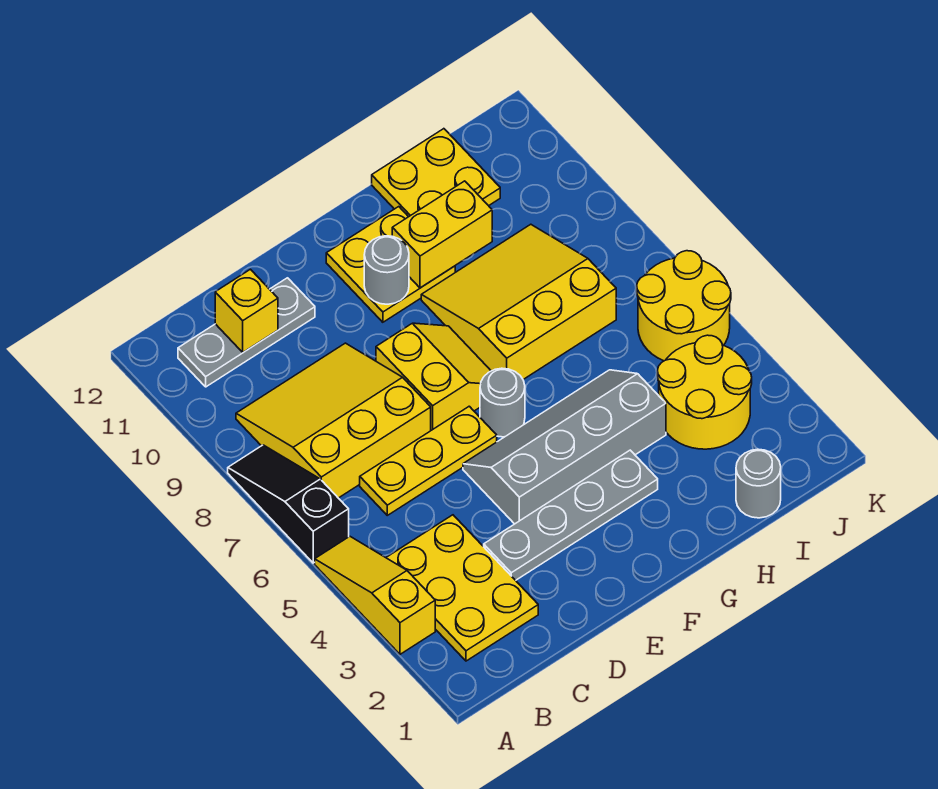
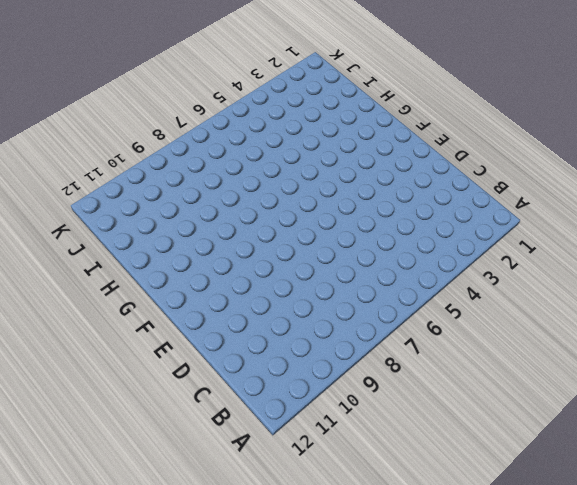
none -> yellow slope A3:A5 level 1 top 3
none -> black slope A6:A8 level 1 top 6
none -> yellow plate B2:C4 level 1

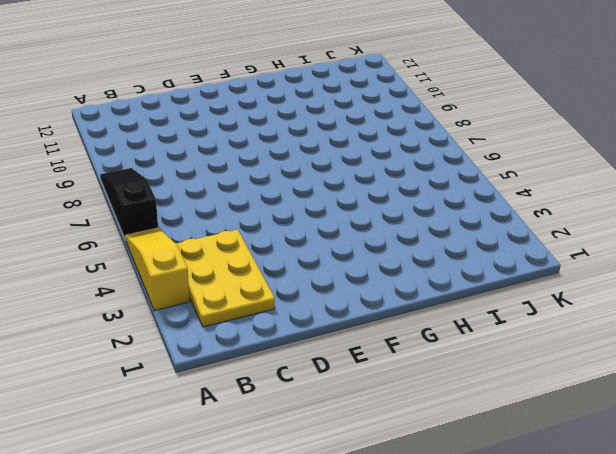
none -> yellow slope B7:D9 level 1 top 7
none -> grey plate B11:D11 level 1
none -> yellow plate C6:E6 level 1

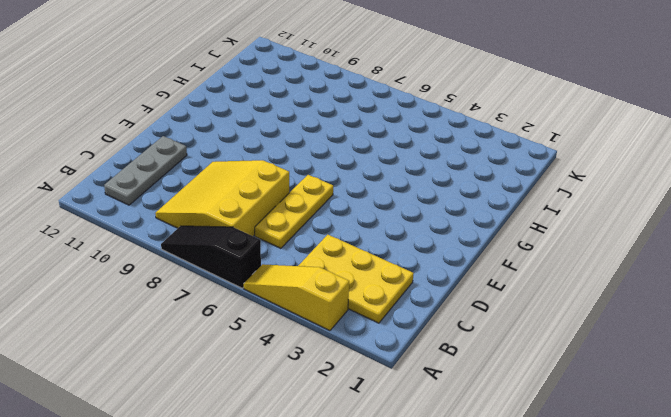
none -> grey plate D3:G3 level 1
none -> grey slope E4:H5 level 1 top 4
none -> yellow slope E7:F8 level 1 top E

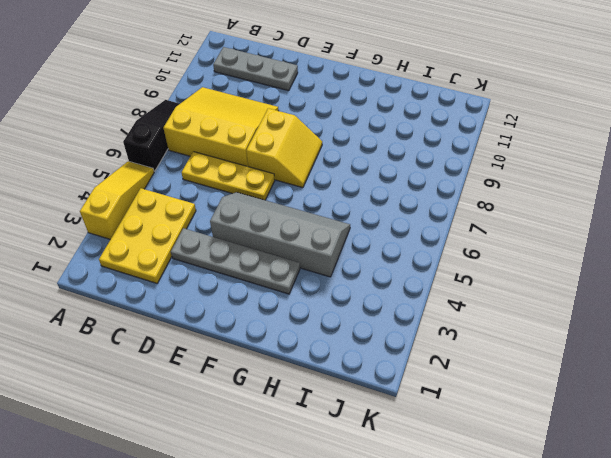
none -> grey round brick F6 level 1
none -> yellow plate F10:G11 level 1
none -> yellow slope G7:I9 level 1 top 7

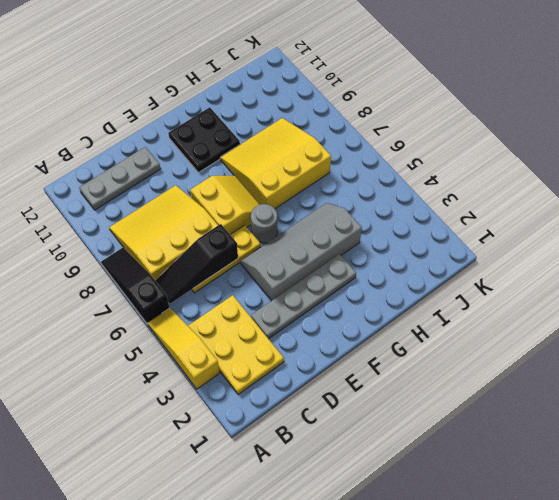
black slope B6:D6 level 2 top D -> none
black plate F10:G11 level 1 -> yellow plate F10:G11 level 1
none -> yellow plate H11:I12 level 1
none -> grey round brick I1 level 1
none -> yellow round brick I3:J4 level 1

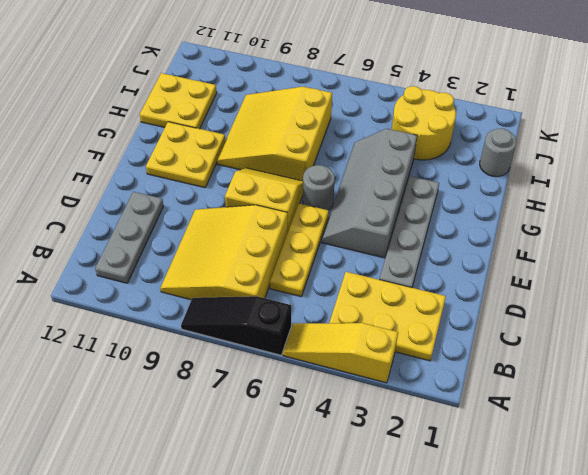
none -> yellow round brick J5:K6 level 1
none -> yellow brick C11 level 2
none -> grey round brick F10 level 2

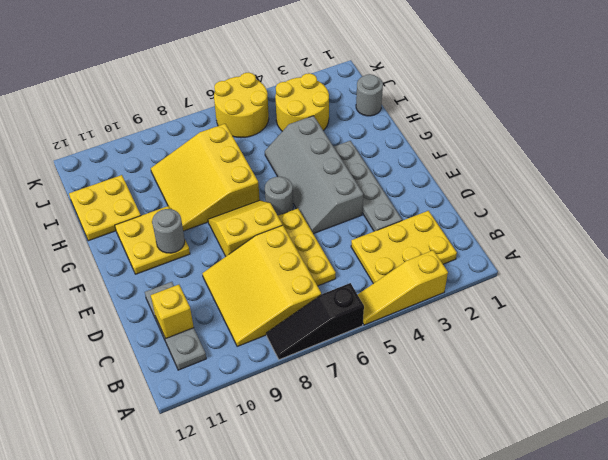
none -> yellow brick G10:H10 level 2

